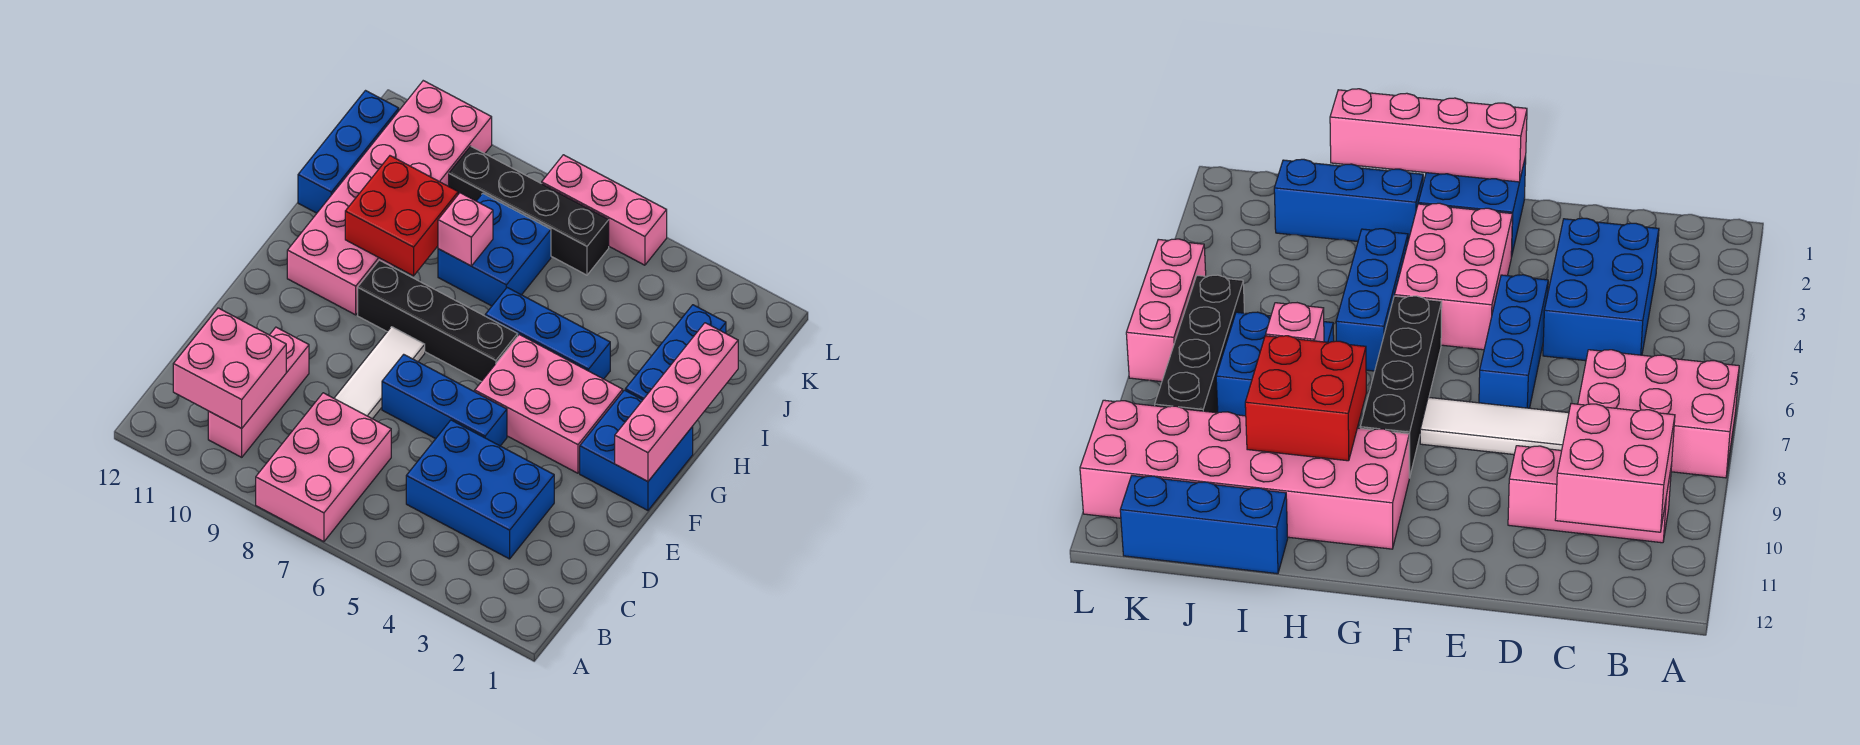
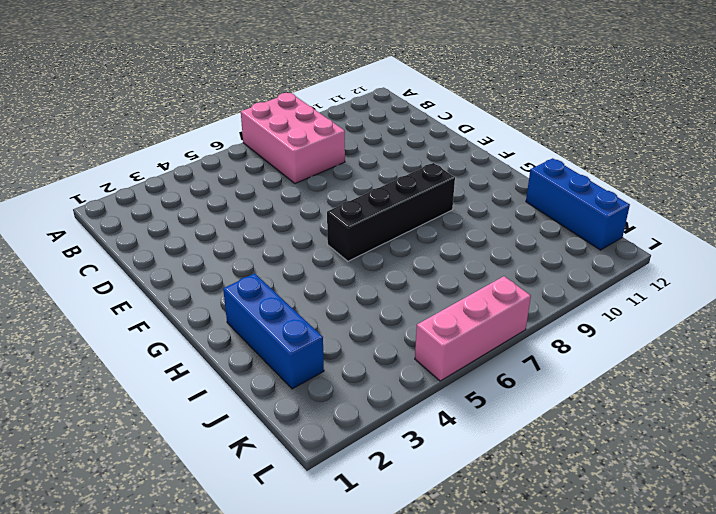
none -> pink brick B10:D10 level 1
none -> blue brick C3:D5 level 1
none -> white tile D8:F8 level 1

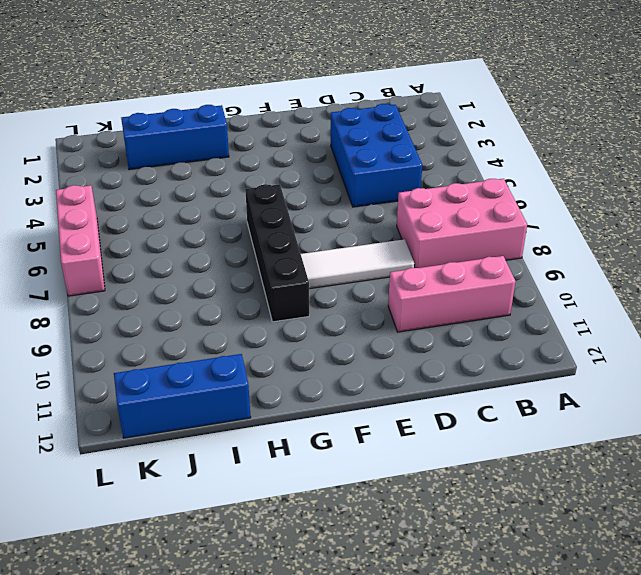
none -> blue brick E5:E7 level 1
none -> blue brick F1:G2 level 1
none -> pink brick F3:G5 level 1

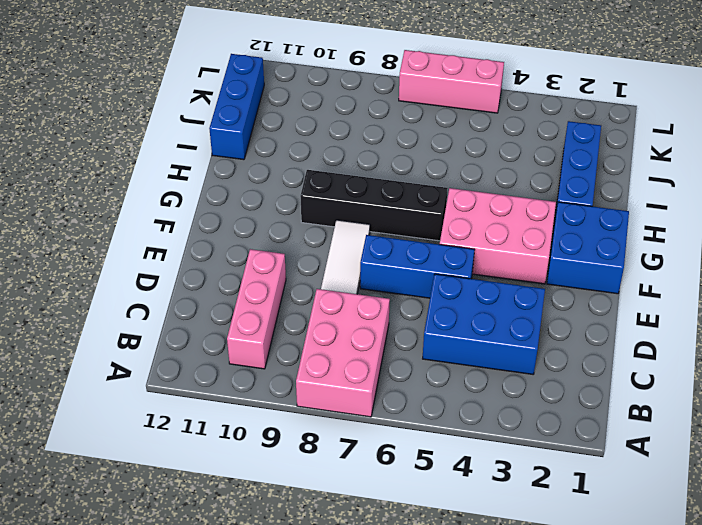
none -> pink brick G10:L11 level 1
none -> blue brick H4:H6 level 1
none -> blue brick I7:J8 level 1

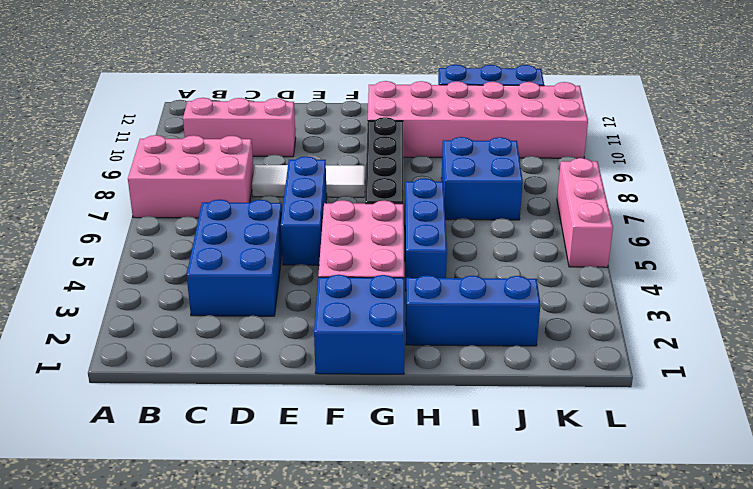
none -> black brick K6:K9 level 1
none -> pink brick B10:C11 level 2
none -> pink brick F1:I1 level 2

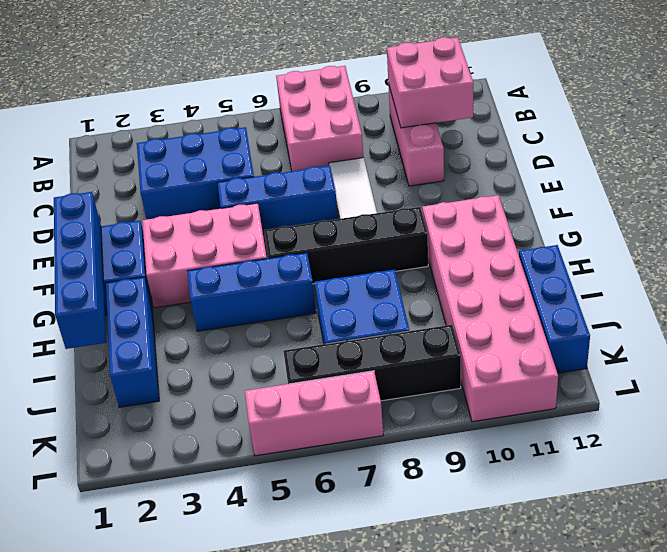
blue brick F1:I1 level 2 -> pink brick F1:I1 level 2
none -> red brick H9:I10 level 2
none -> pink brick I8 level 2

